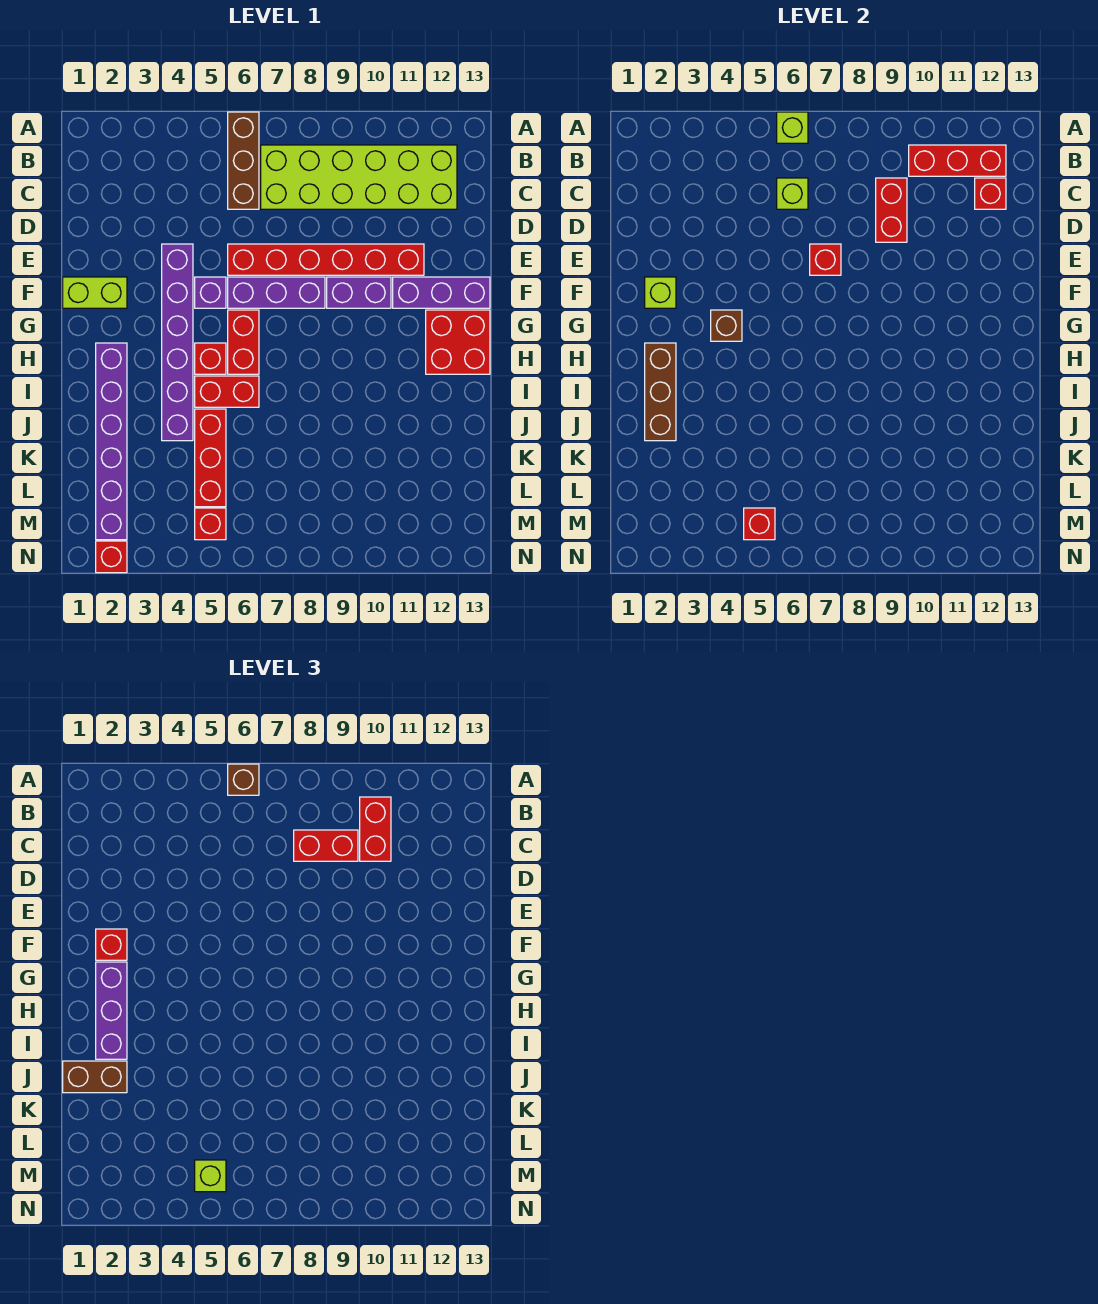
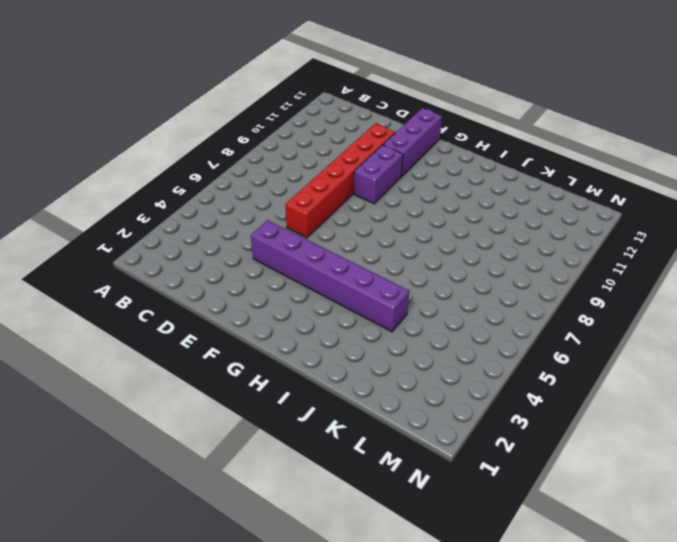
none -> brown brick A6:C6 level 1
none -> lime brick B7:C12 level 1
none -> lime brick F1:F2 level 1
none -> purple brick F5 level 1

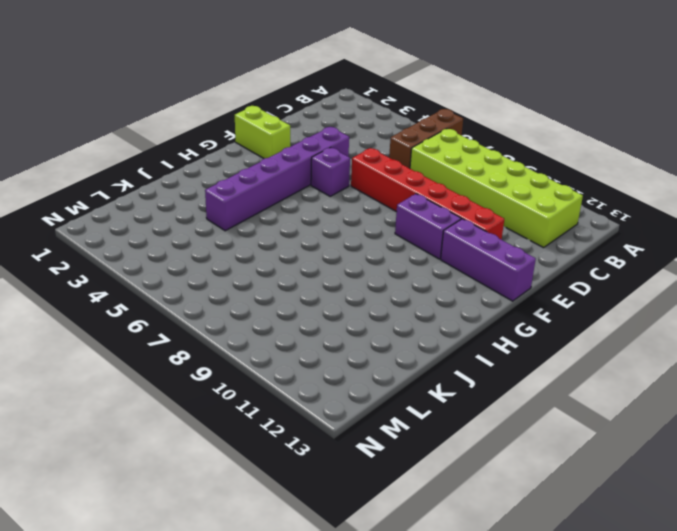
none -> purple brick F6:F8 level 1
none -> red brick G6:H6 level 1
none -> red brick G12:H13 level 1
none -> purple brick H2:M2 level 1

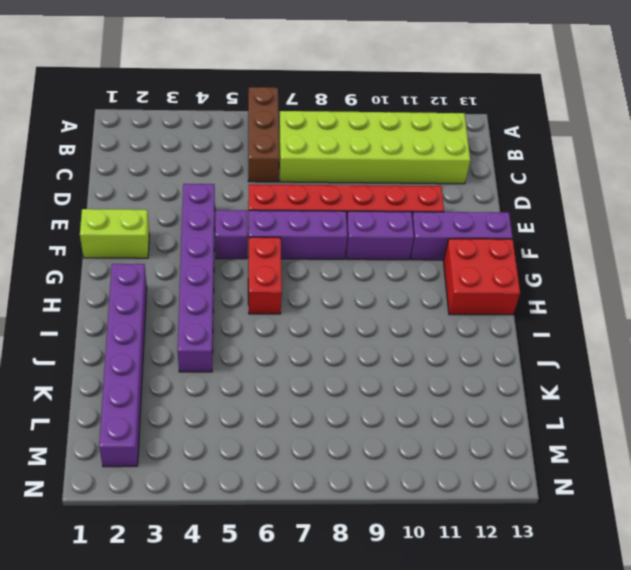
none -> red brick H5 level 1
none -> red brick I5:I6 level 1
none -> red brick J5:L5 level 1
none -> red brick M5 level 1

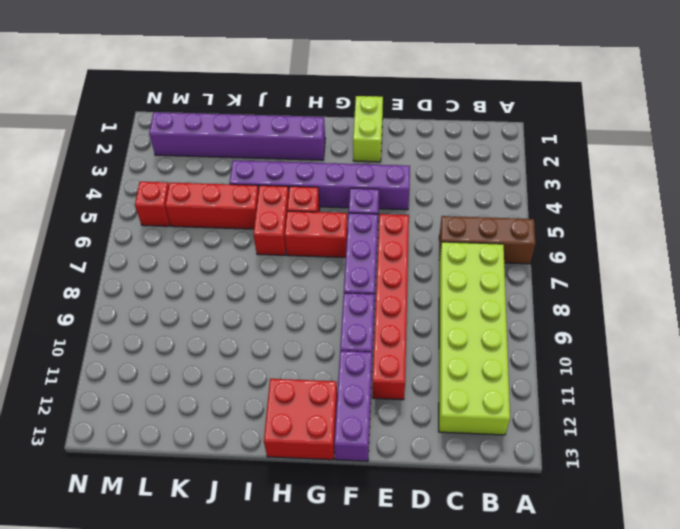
none -> red brick N2 level 1
none -> lime brick A6 level 2
none -> red brick B10:B12 level 2
none -> lime brick C6 level 2

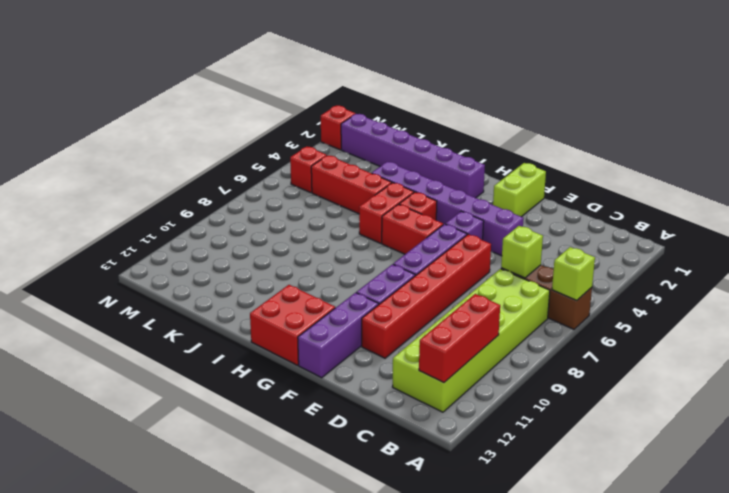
none -> red brick C9:D9 level 2
none -> red brick C12 level 2
none -> red brick E7 level 2
none -> lime brick F2 level 2

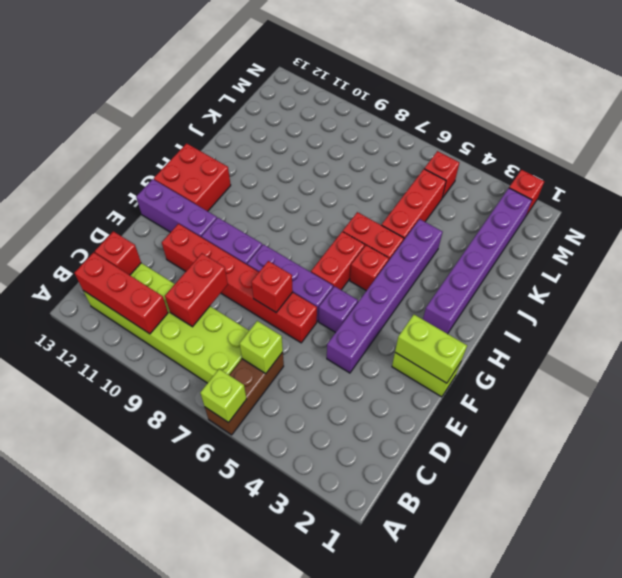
lime brick F1:F2 level 2 -> lime brick F2 level 2
none -> brown brick G4 level 2
none -> brown brick H2:J2 level 2
none -> red brick M5 level 2
none -> brown brick A6 level 3

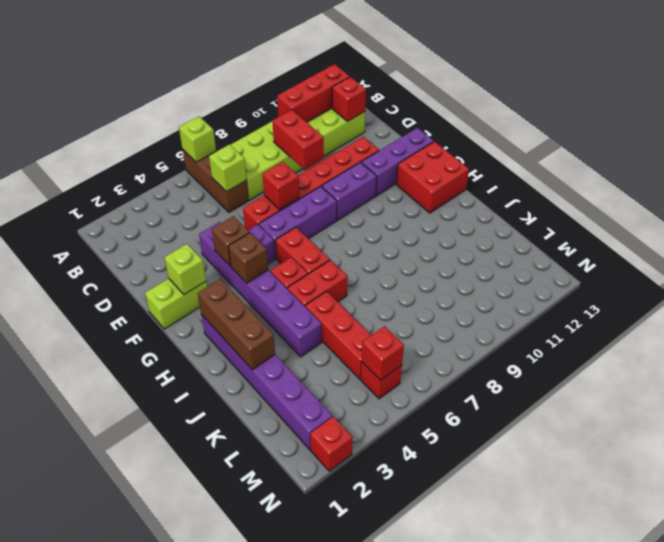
brown brick F4 level 2 -> brown brick A6 level 3
none -> red brick B10:C10 level 3
none -> red brick C8:C9 level 3
none -> red brick F2 level 3
none -> purple brick G2:I2 level 3

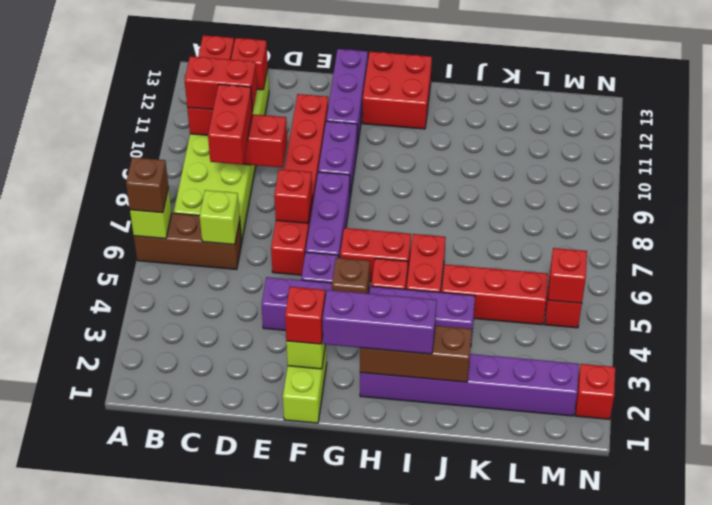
none -> brown brick J1:J2 level 3
none -> lime brick M5 level 3

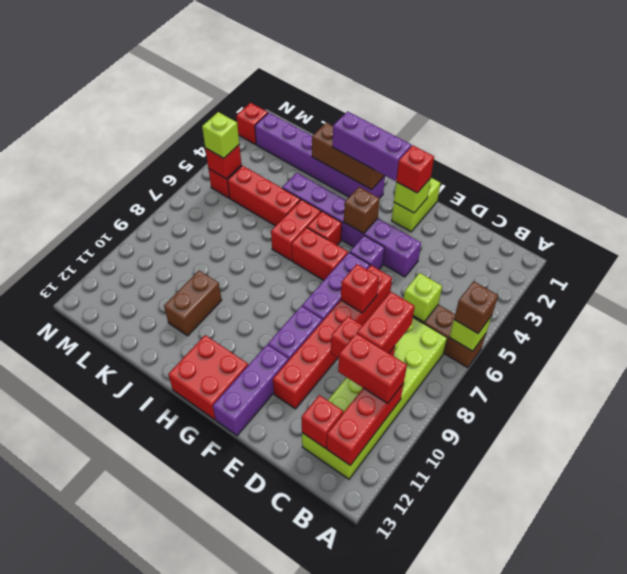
brown brick J10:J11 level 1 -> brown brick J1:J2 level 3

